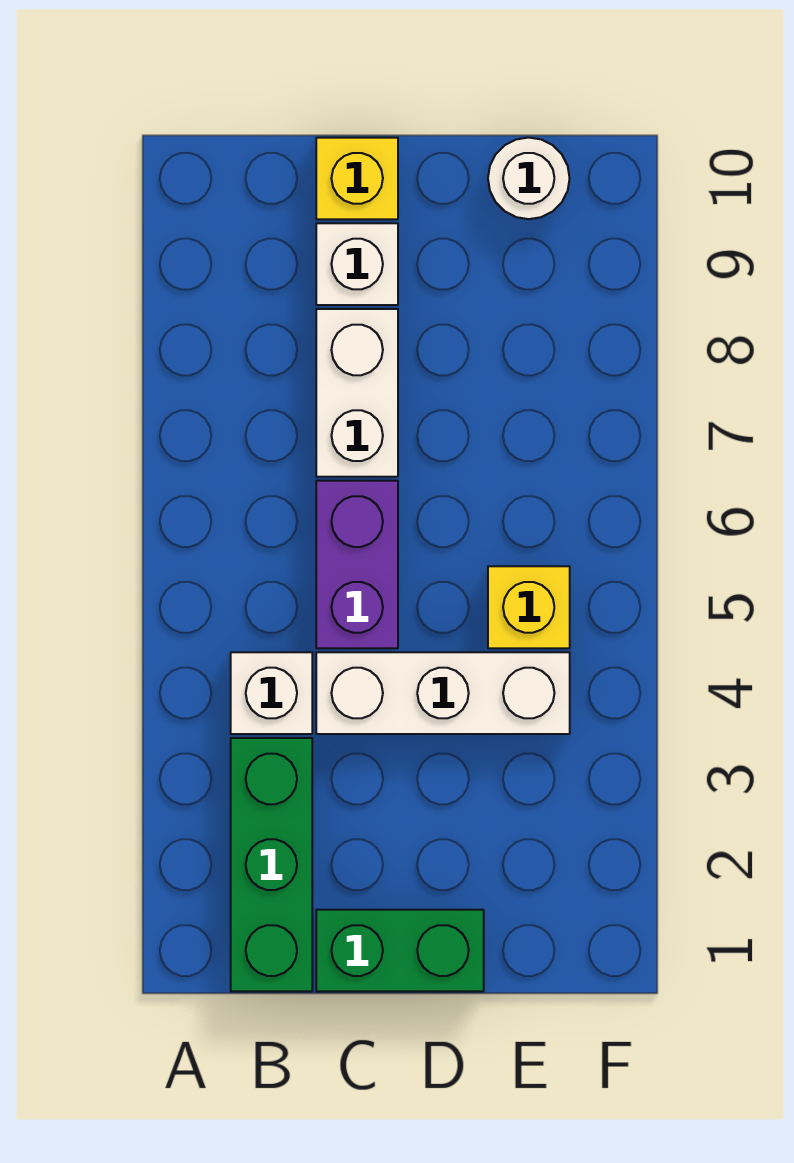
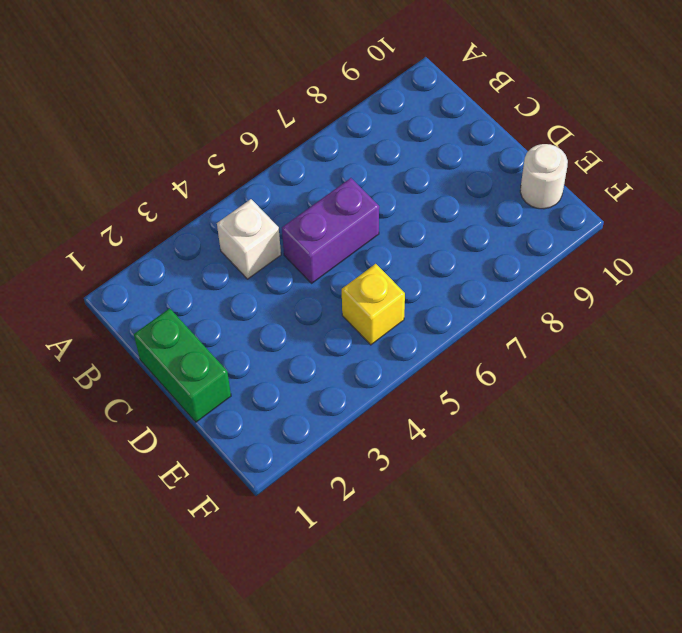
none -> green brick B1:B3 level 1
none -> white brick C4:E4 level 1

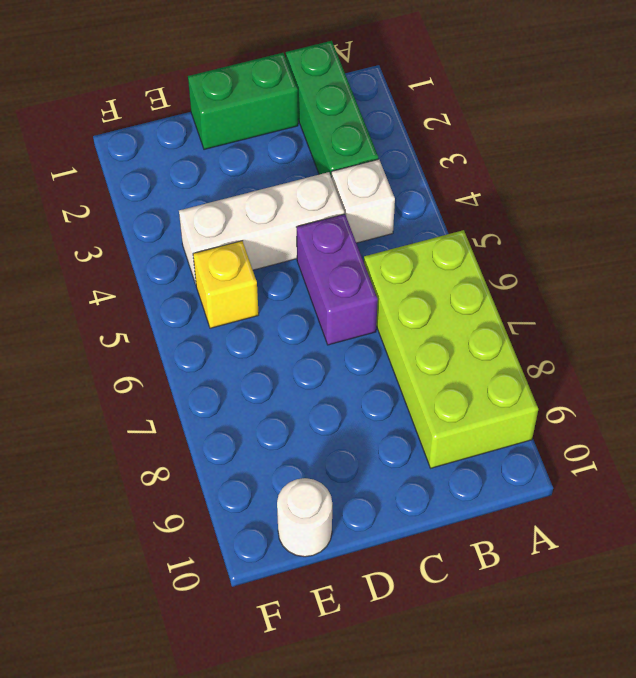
lime brick A6:B9 level 1 -> none
none -> white brick C7:C8 level 1
none -> white brick C9 level 1

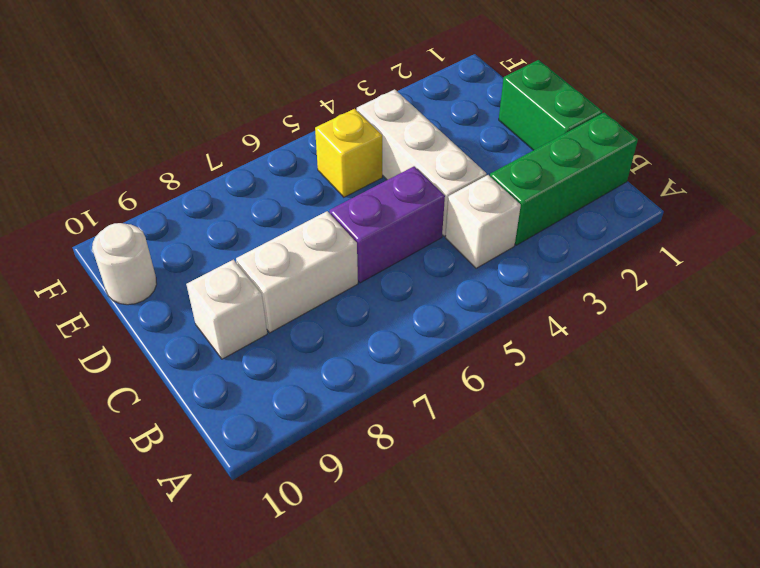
none -> yellow brick C10 level 1

